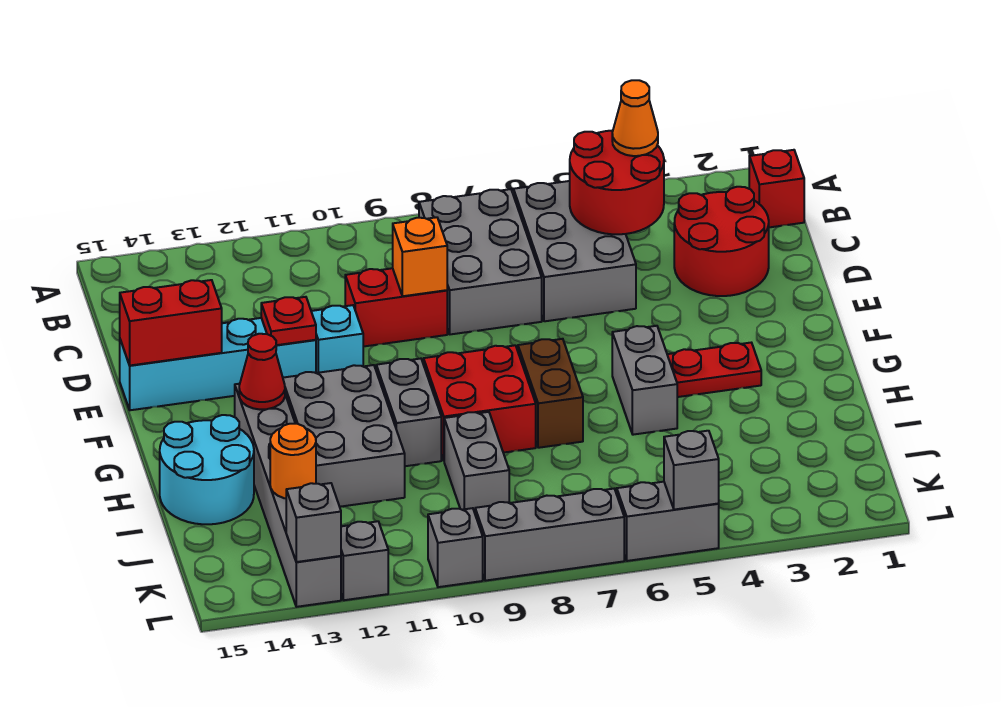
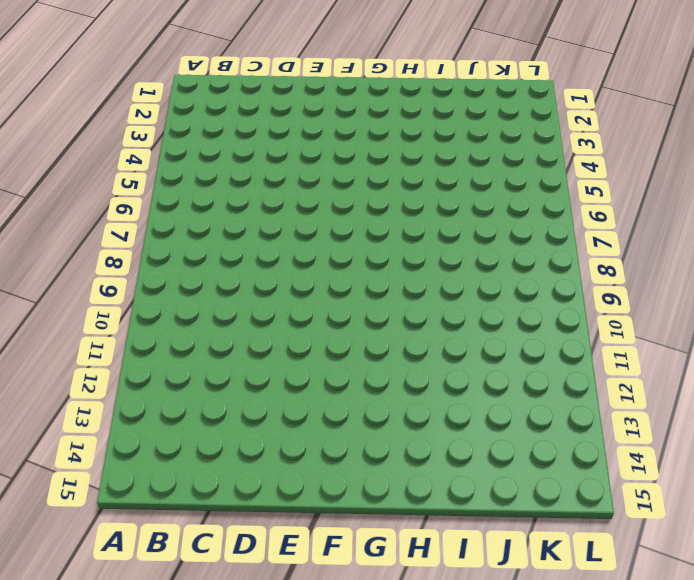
none -> red brick B1 level 1
none -> grey brick B5:D6 level 1
none -> grey brick B7:D8 level 1

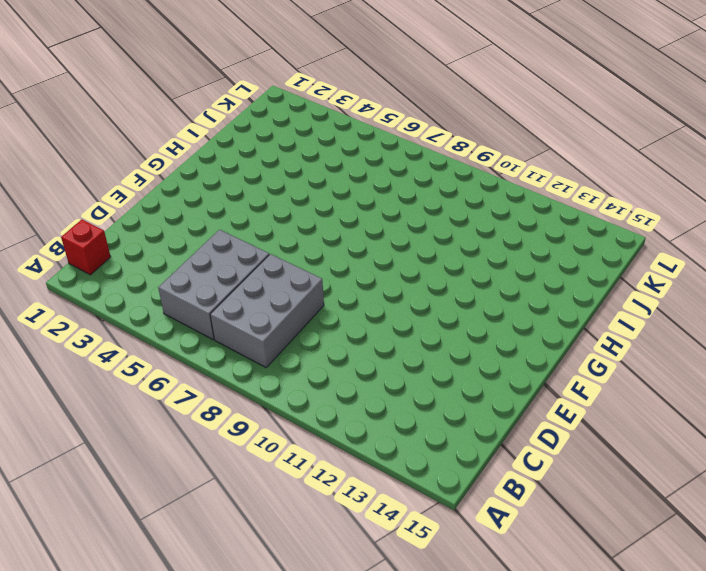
none -> red round brick C2:D3 level 1
none -> red brick D9:D10 level 1
none -> cyan brick E11 level 1

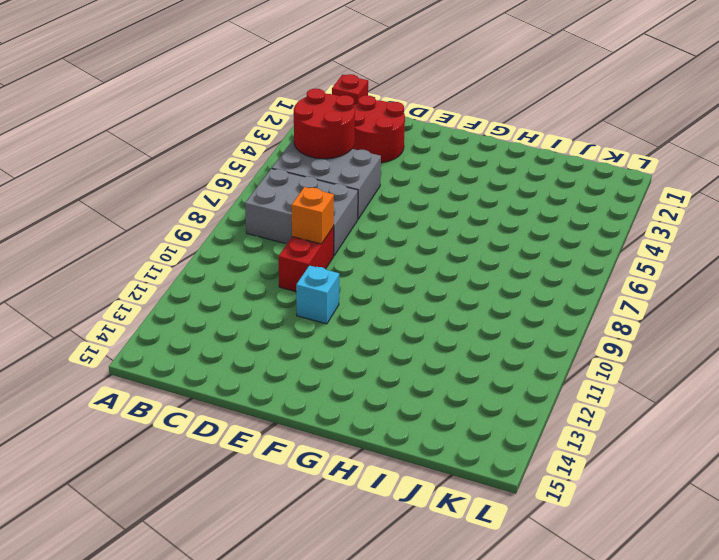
none -> cyan brick E12:E15 level 1
none -> red plate G3:G4 level 1
none -> grey brick G5:H5 level 1

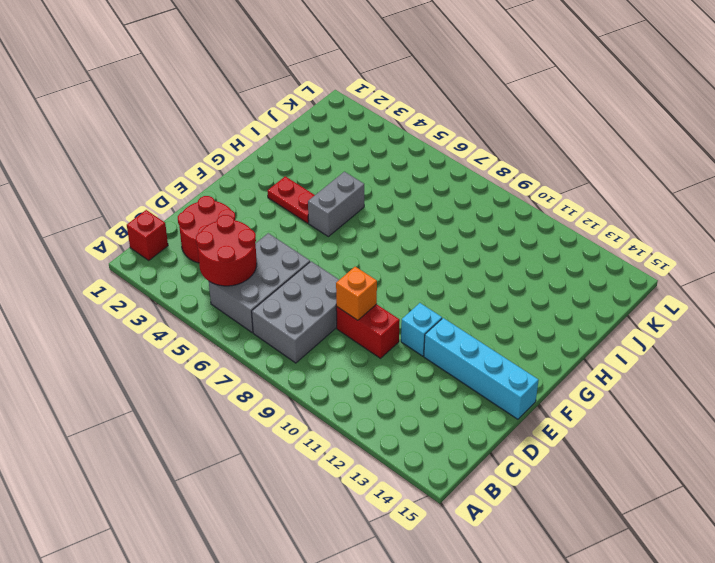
none -> brown brick G7:H7 level 1
none -> red brick G8:H9 level 1
none -> grey brick G10:H10 level 1

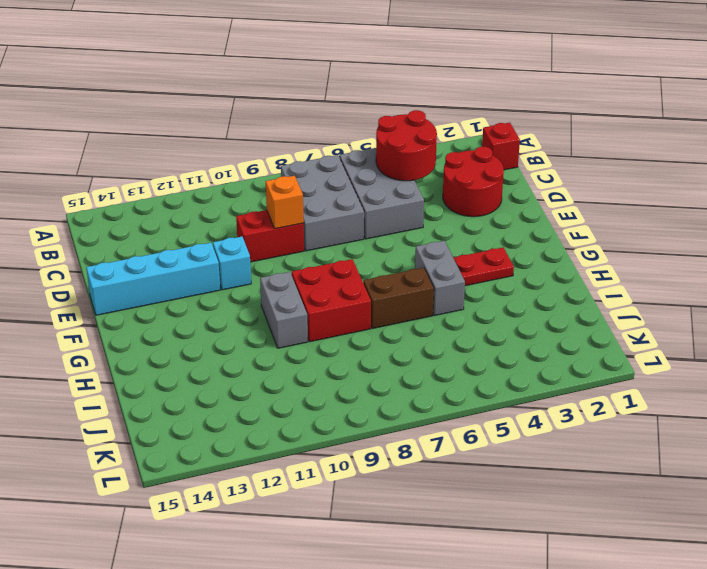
brown brick H6:H7 level 1 -> brown brick G7:H7 level 1
none -> grey brick G11:I12 level 1
none -> grey brick G13:L13 level 1
none -> cyan round brick H14:I15 level 1

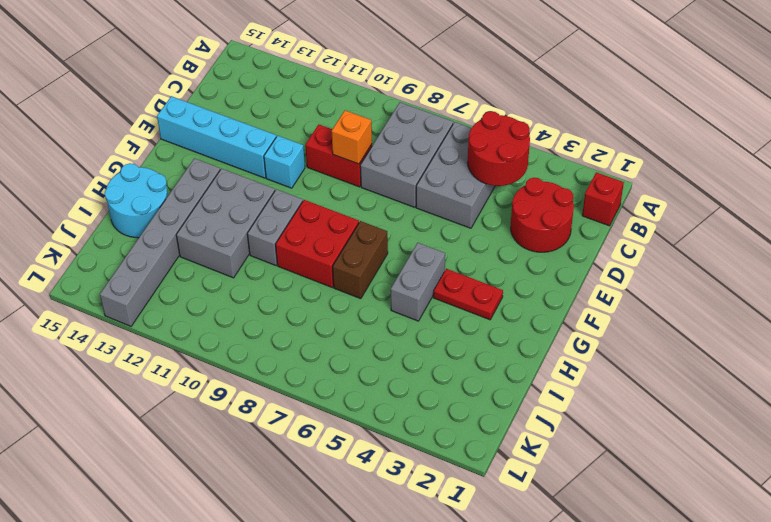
none -> grey brick I9:J9 level 1
none -> grey brick L5:L6 level 1
none -> grey brick L7:L9 level 1

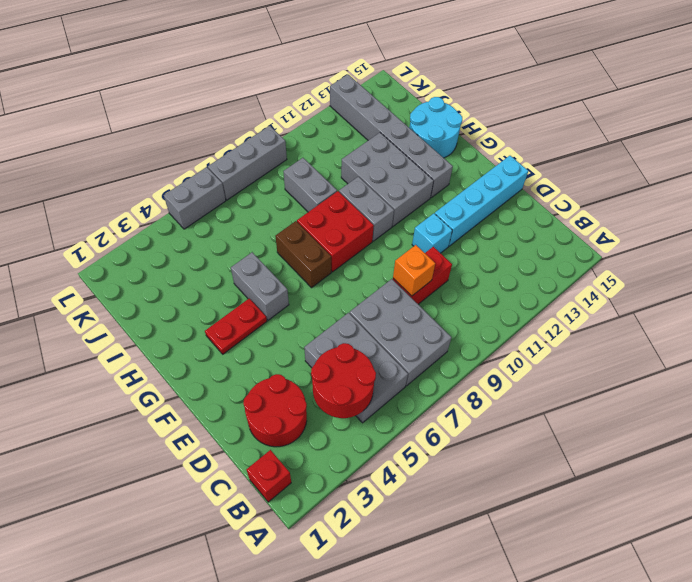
none -> grey brick L10 level 1
none -> grey brick L12 level 1
none -> red plate E12 level 2

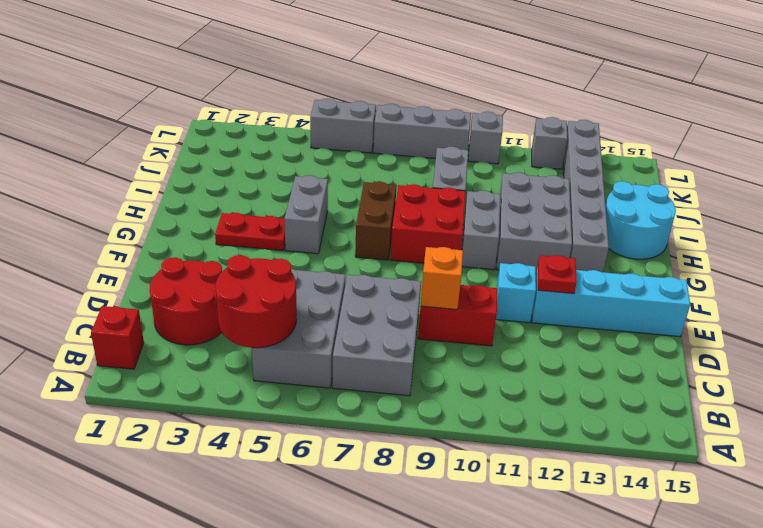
none -> red brick E14:E15 level 2
none -> red cone G13 level 2
none -> orange round brick J13 level 2

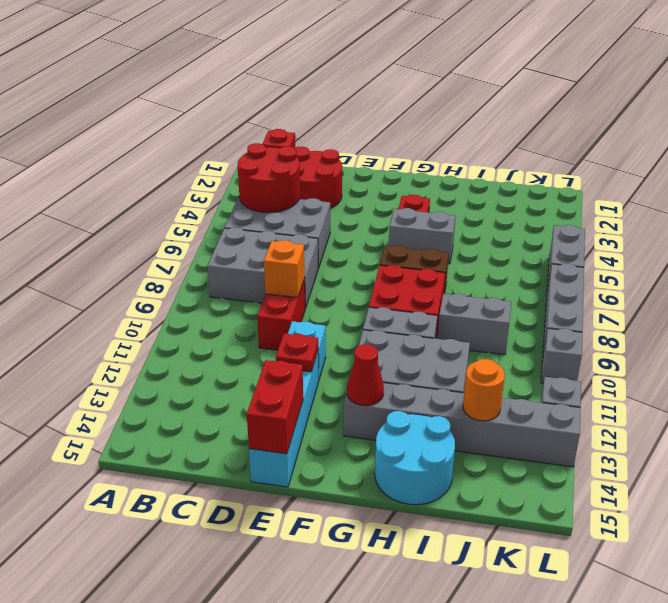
none -> grey brick L5 level 2
none -> grey brick L13 level 2
none -> orange cone B4 level 3

